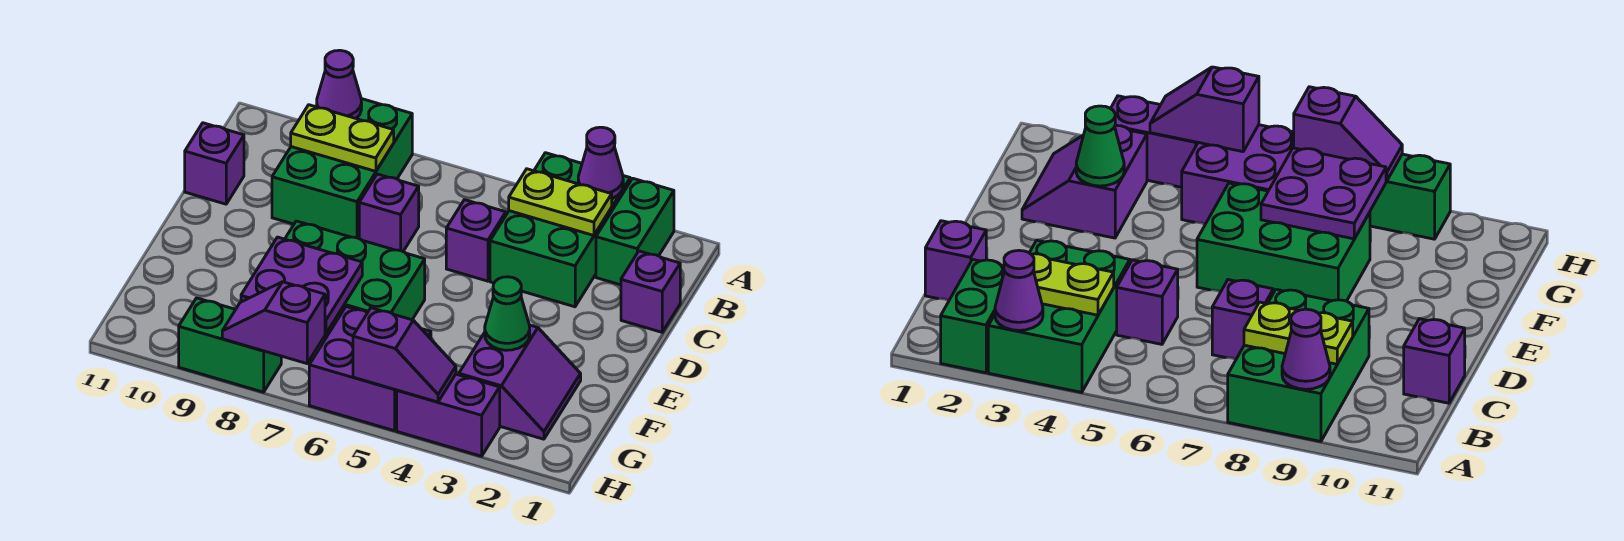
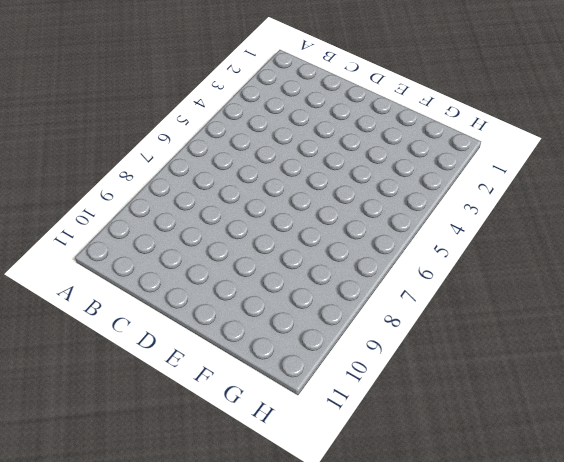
none -> green brick A2:B2 level 1
none -> green brick A3:C4 level 1
none -> green brick A8:C9 level 1

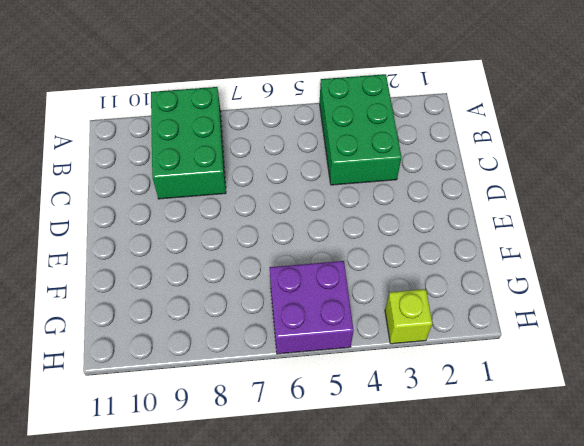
lime brick H3 level 1 -> purple brick H3:H4 level 1
none -> green brick A2:B2 level 1
none -> purple brick C1 level 1
none -> purple brick C5 level 1

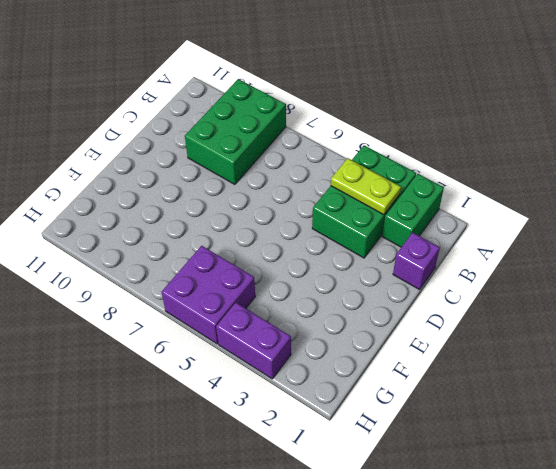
none -> purple brick C5 level 1
none -> purple brick C7 level 1
none -> purple brick C11 level 1

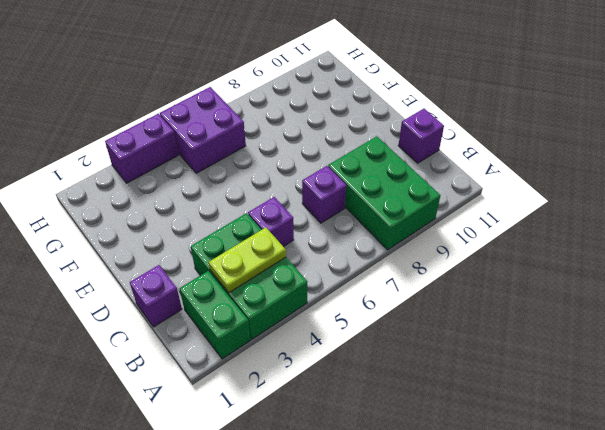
none -> green brick E6:F8 level 1
none -> purple slope F2:G3 level 1 top 3
none -> green brick H8:H9 level 1

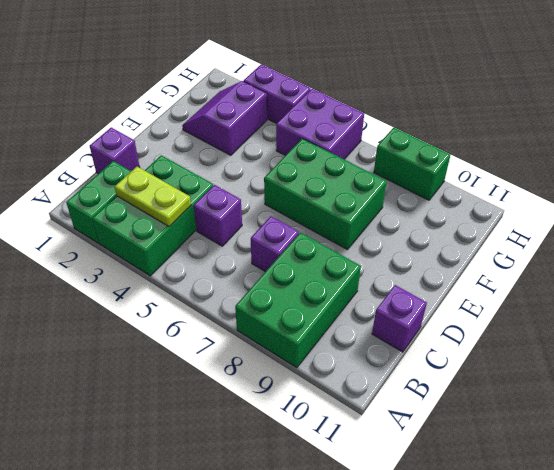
none -> purple cone A3 level 2
none -> purple cone A9 level 2
none -> lime plate B8:B9 level 2

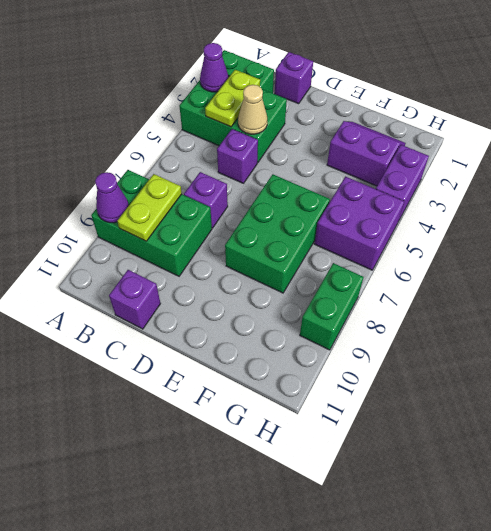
tan cone C4 level 2 -> none
none -> green cone F3 level 2
none -> purple plate F7:G8 level 2
none -> purple slope H4:H5 level 2 top 5

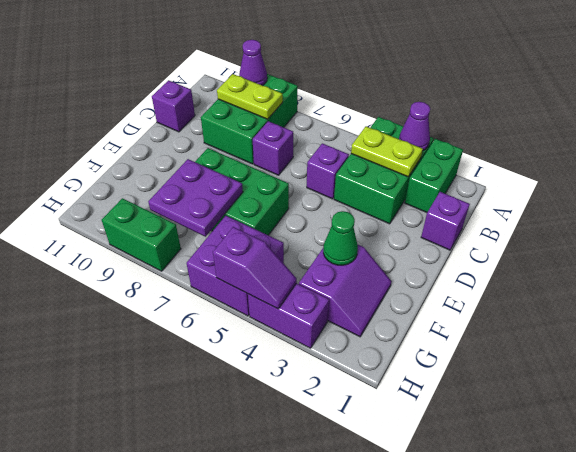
none -> purple slope H7:H8 level 2 top 7

